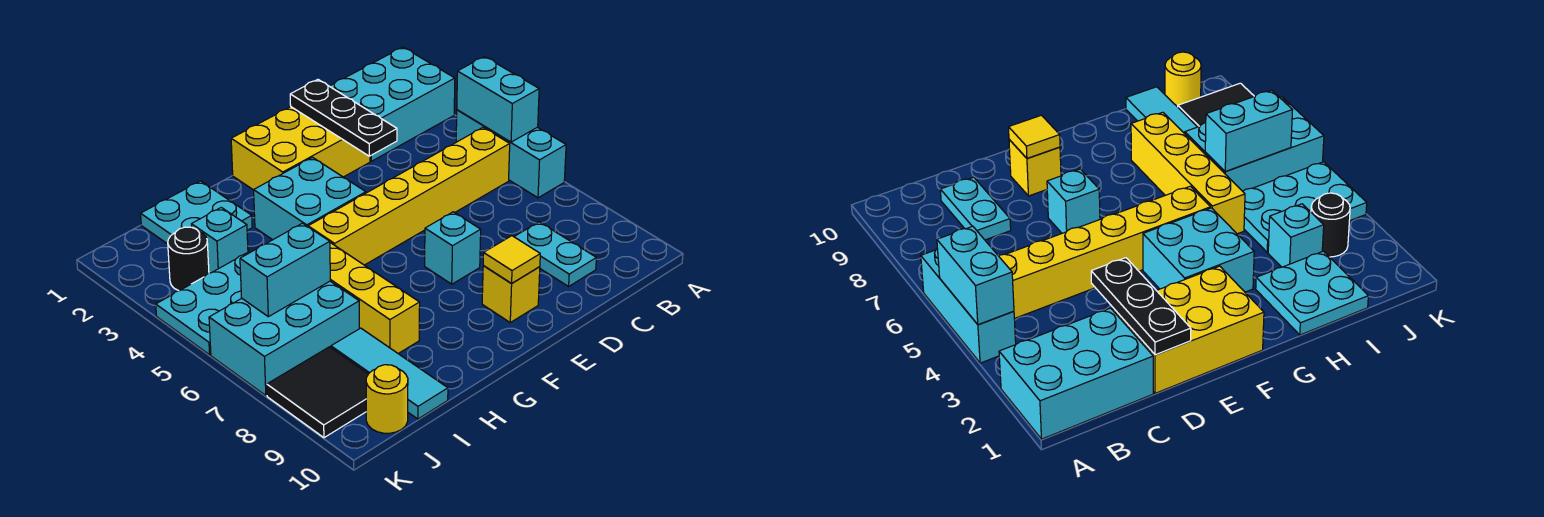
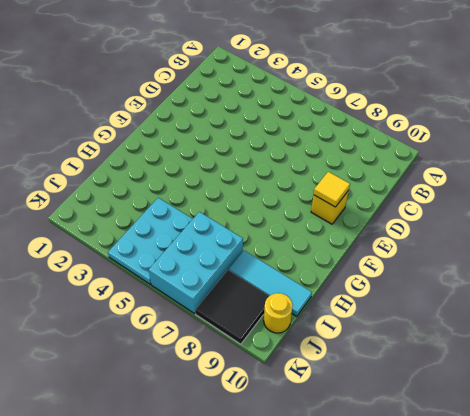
none -> cyan brick A1:C2 level 1
none -> cyan brick A4:A6 level 1
none -> yellow brick B5:G5 level 1

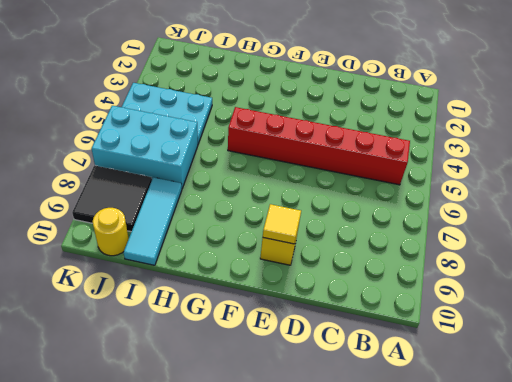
red brick B5:G5 level 1 -> yellow brick B5:G5 level 1
none -> cyan brick A1:C2 level 1
none -> cyan brick A4:A6 level 1
none -> cyan plate C8:C9 level 1

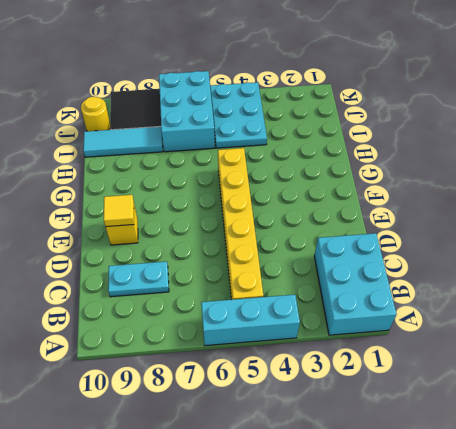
none -> yellow brick D1:F2 level 1
none -> cyan brick E7 level 1
none -> cyan brick F3:G4 level 1

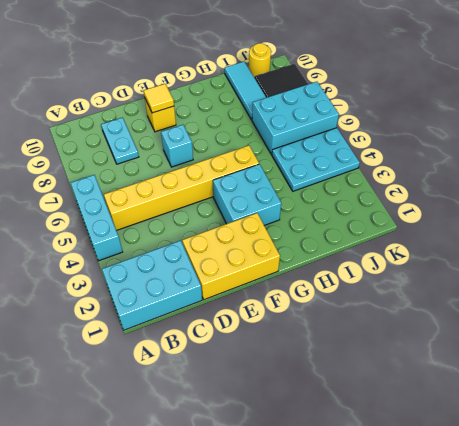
none -> cyan plate H1:I2 level 1
none -> yellow brick H5:H8 level 1
none -> cyan brick I3 level 1

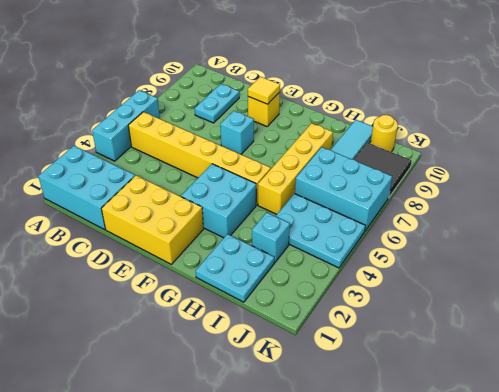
none -> black round brick J3 level 1
none -> cyan brick A4:A5 level 2
none -> black plate D1:D3 level 2

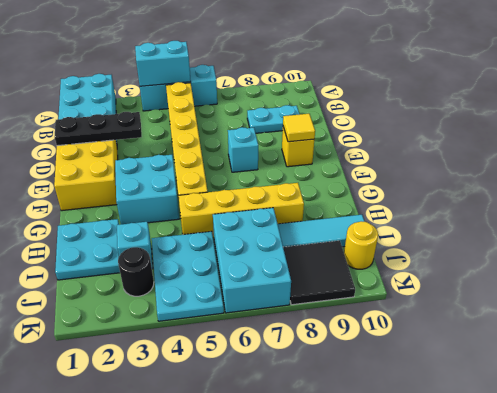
none -> cyan brick I6:J6 level 2

